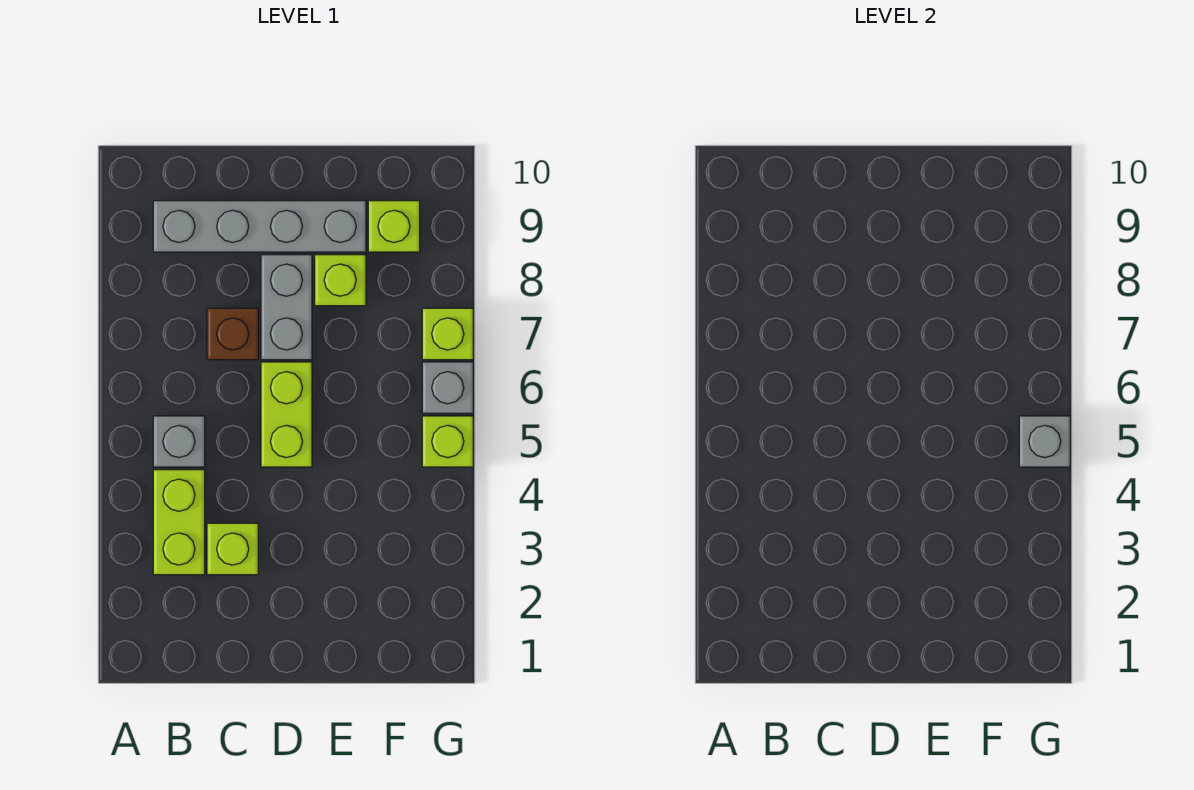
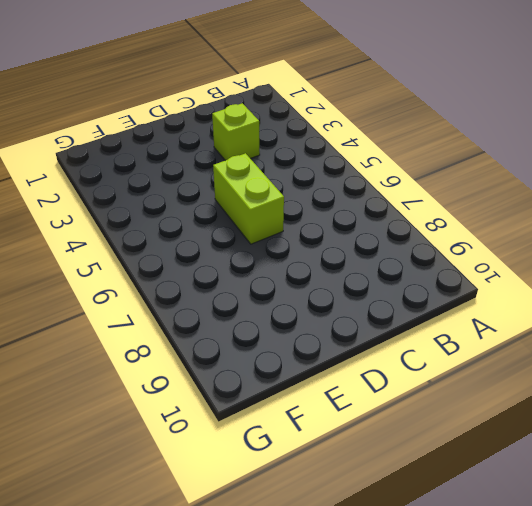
none -> lime brick B3:B4 level 1
none -> grey brick B5 level 1
none -> grey brick B9:E9 level 1

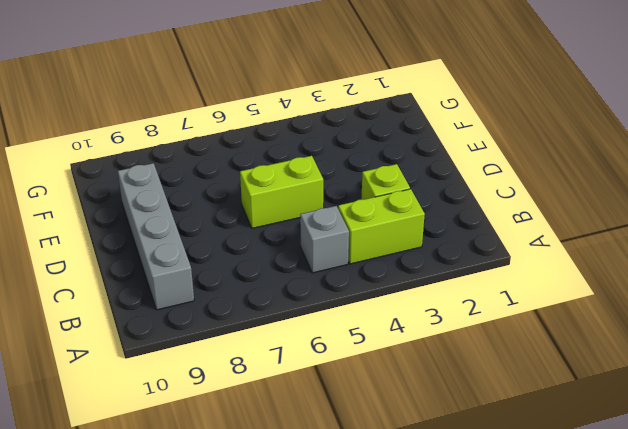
none -> brown brick C7 level 1
none -> grey brick D7:D8 level 1
none -> lime brick E8 level 1

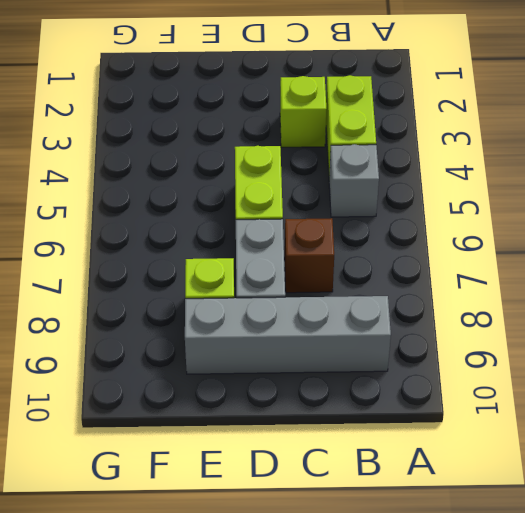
none -> lime brick F9 level 1
none -> lime brick G5 level 1
none -> grey brick G6 level 1

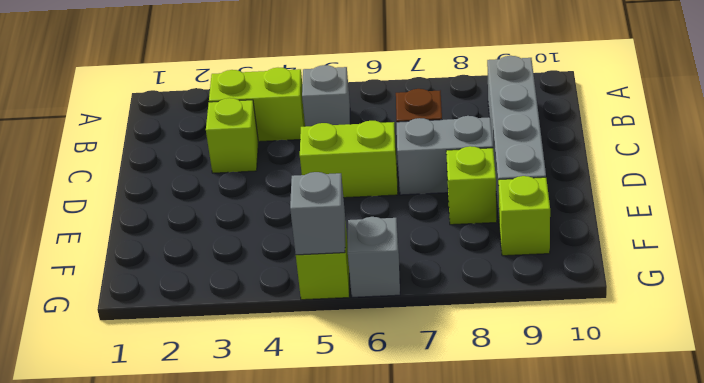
none -> lime brick G7 level 1

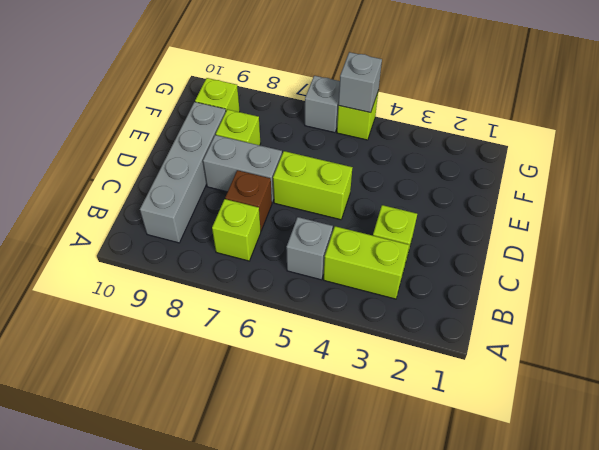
lime brick B7 level 1 -> lime brick G7 level 1

